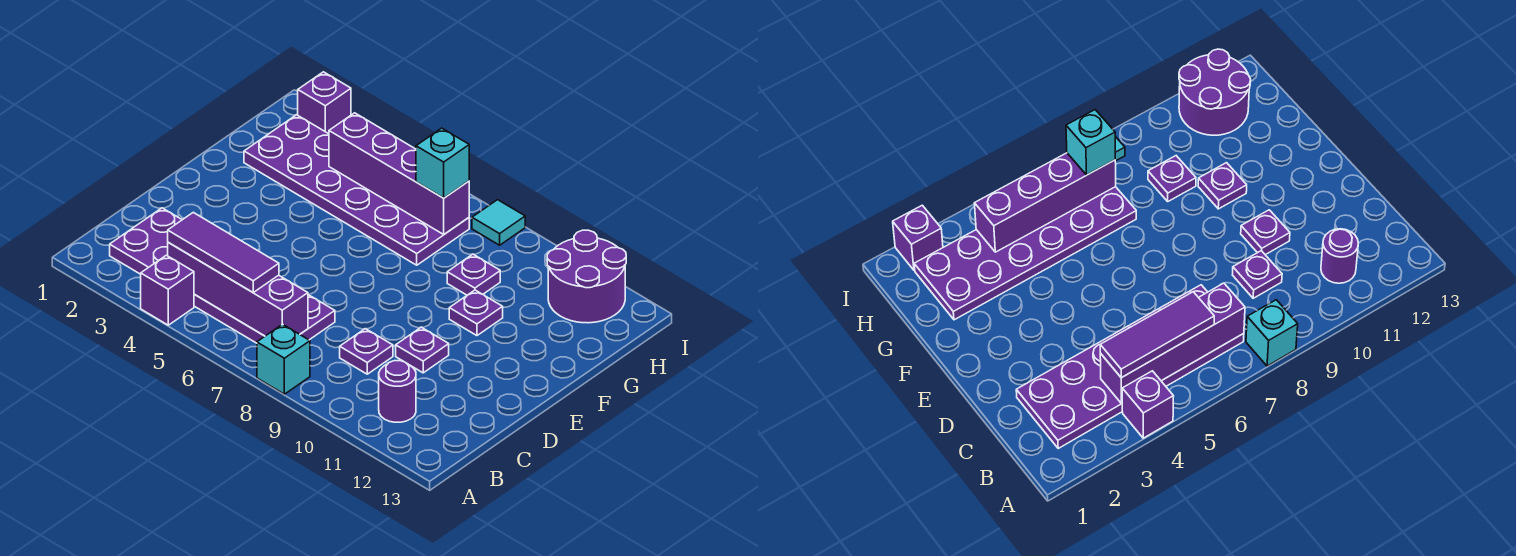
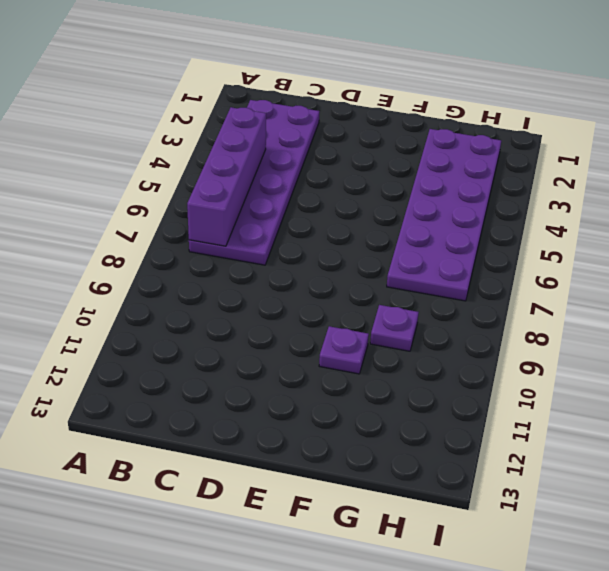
none -> purple brick A4 level 1
none -> cyan brick A8 level 1
none -> purple round brick B11 level 1

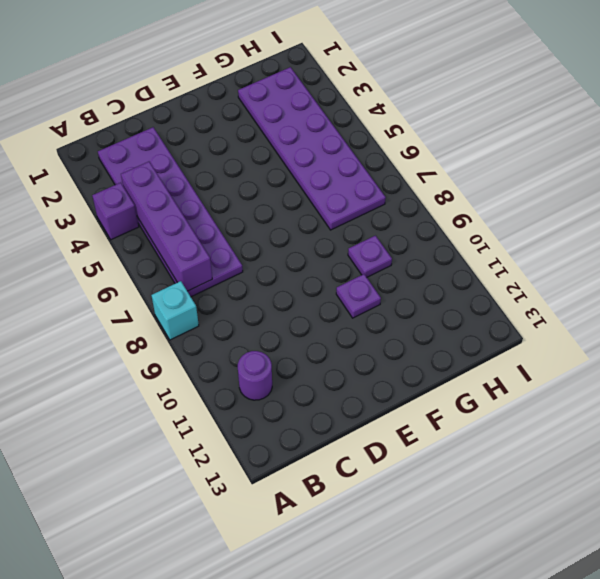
none -> purple plate C9 level 1
none -> purple plate D10 level 1
none -> purple round brick H11:I12 level 1

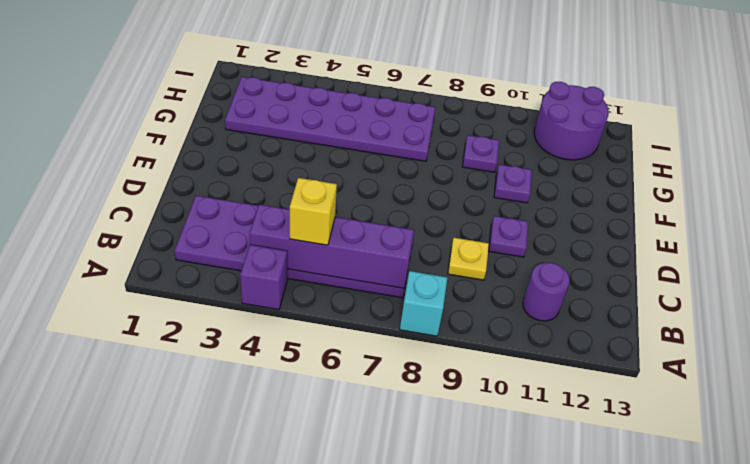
yellow brick B5 level 3 -> purple tile B4:B6 level 3
yellow plate C9 level 1 -> purple plate C9 level 1
none -> purple brick I2 level 1
none -> cyan tile I8 level 1
none -> purple brick H4:H7 level 2

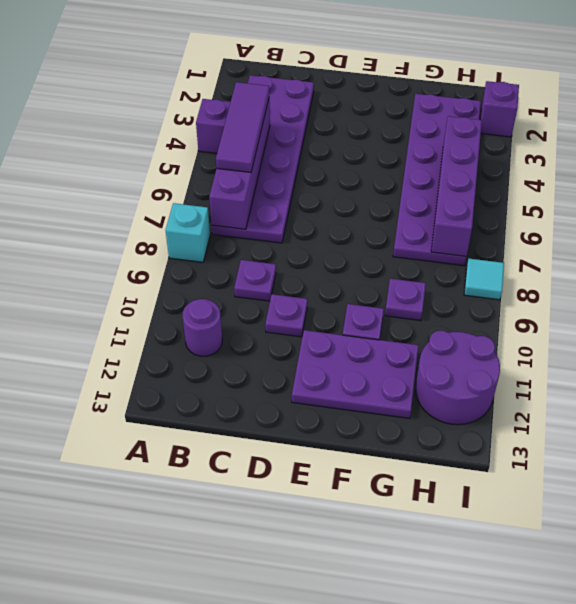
purple plate E11:G12 level 1 -> none
none -> cyan brick H7 level 3

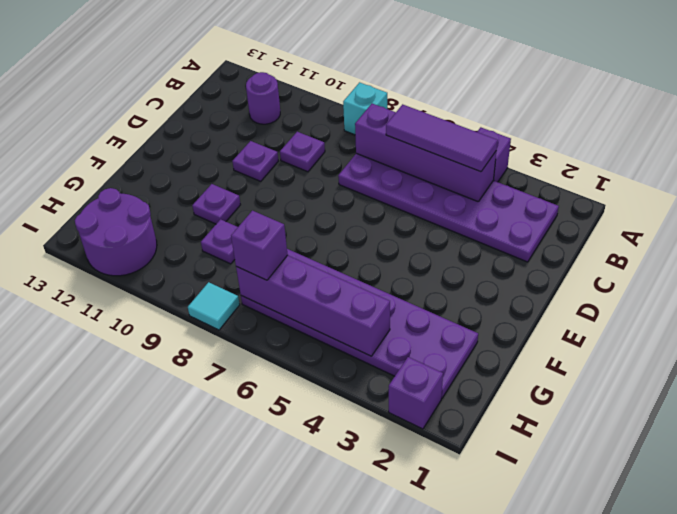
purple brick H7 level 3 -> cyan brick H7 level 3

